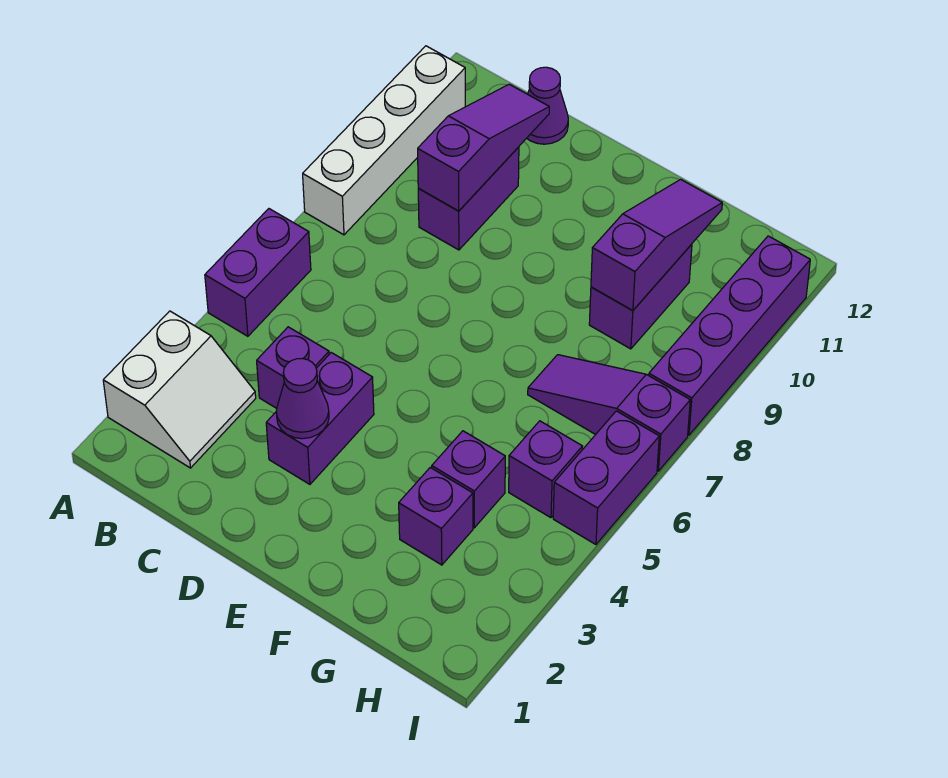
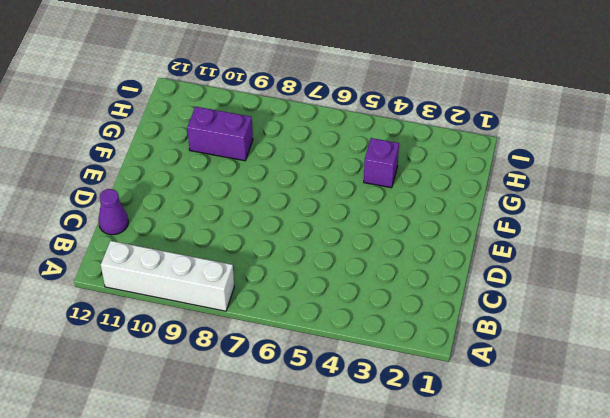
none -> white slope A2:B3 level 1 top A
none -> purple brick A5:A6 level 1
none -> purple brick C4 level 1

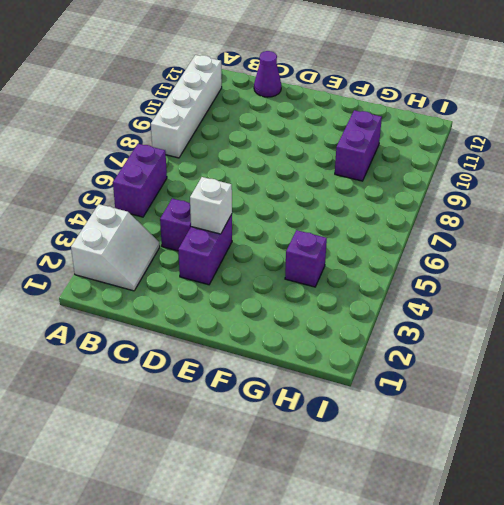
white brick D4 level 2 -> none
none -> purple brick C9:C10 level 1
none -> purple brick G3 level 1
none -> purple slope G7:I7 level 1 top I

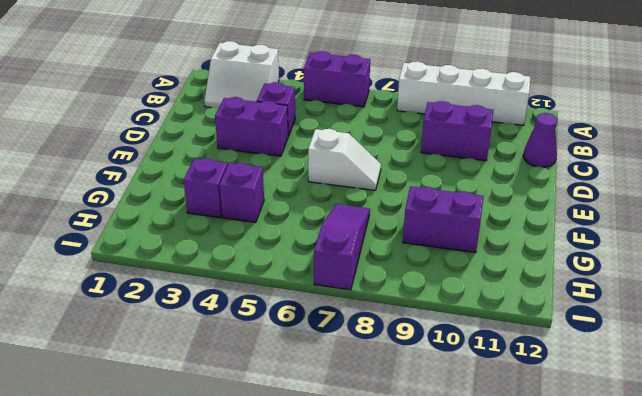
white slope E6:E7 level 1 top 6 -> none
none -> purple brick H5 level 1
none -> purple brick I5:I6 level 1
none -> purple brick I8:I11 level 1

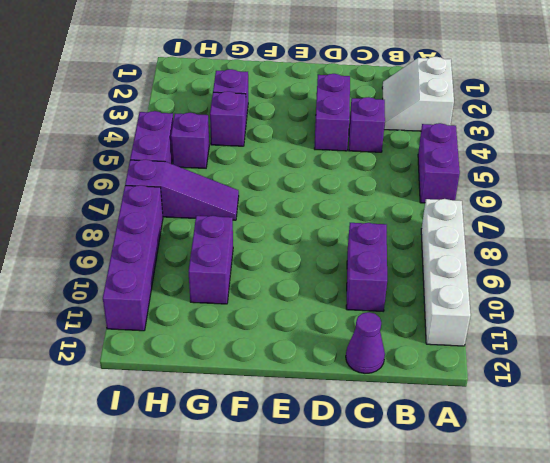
none -> purple slope C9:C11 level 2 top 9
none -> purple cone D3 level 2
none -> purple slope G9:G11 level 2 top 9

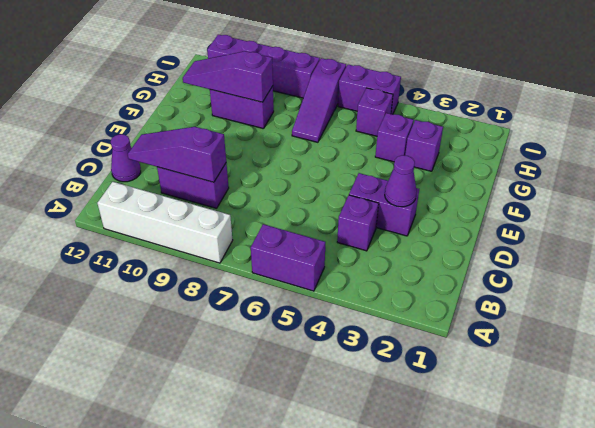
none -> white slope A2:B3 level 1 top A

